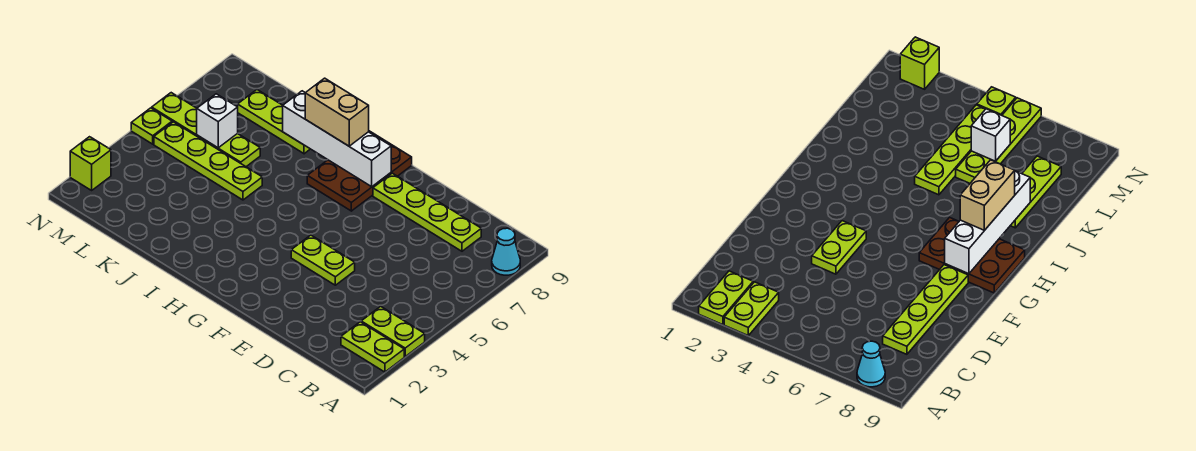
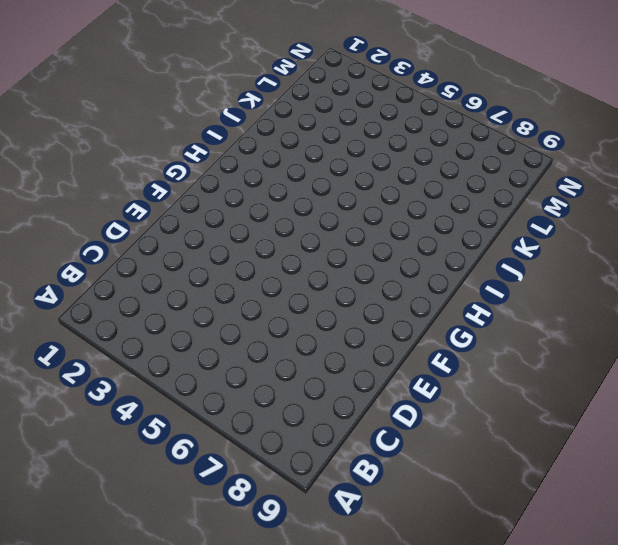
none -> lime plate A2:B2 level 1
none -> lime plate A3:B3 level 1
none -> cyan cone A8 level 1

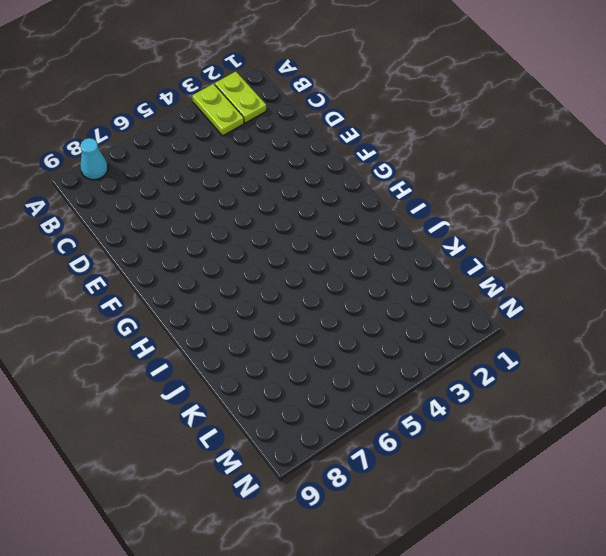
none -> lime plate C8:F8 level 1
none -> lime plate E4:F4 level 1
none -> brown plate G7:H9 level 1

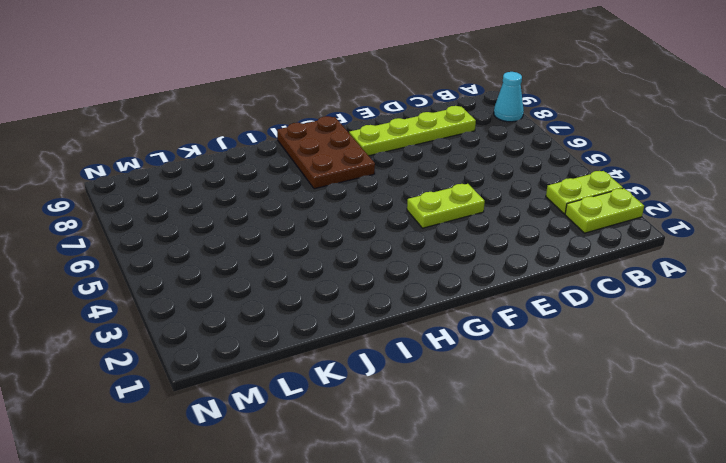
none -> lime plate J5:M5 level 1
none -> lime plate J8:L8 level 1
none -> lime plate K6:N6 level 1

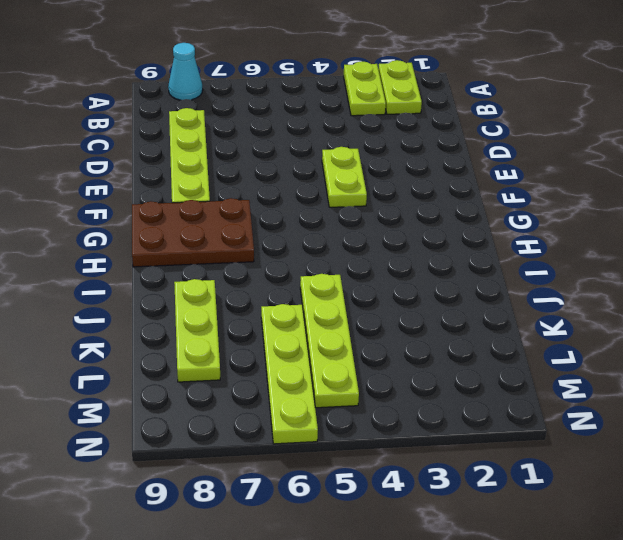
none -> lime brick N2 level 1
none -> lime plate N5 level 1
none -> white brick G8:J8 level 2

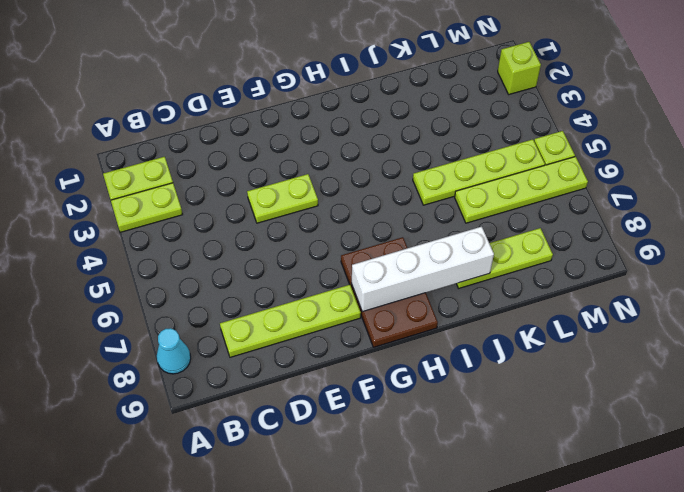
none -> white brick L6 level 2
none -> tan brick H8:I8 level 3

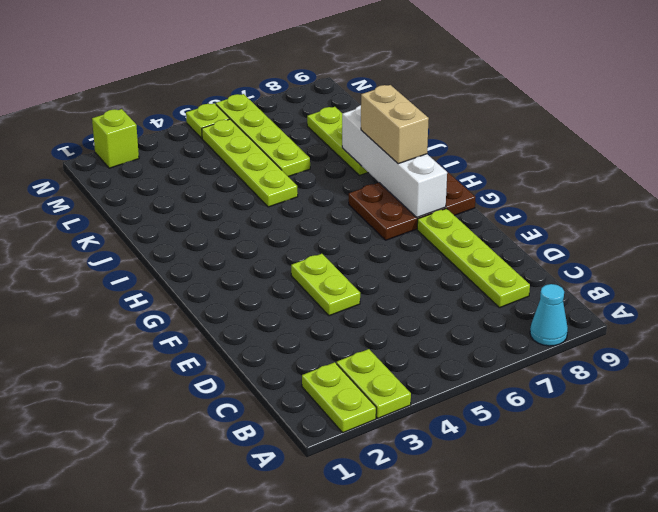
none -> white brick L6 level 2

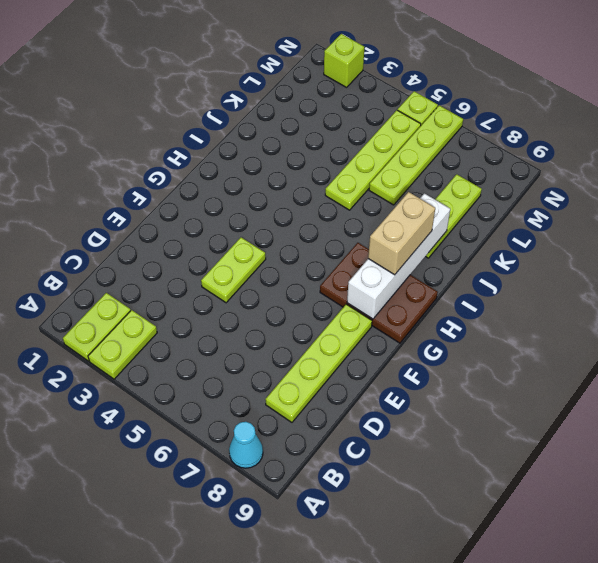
none -> white brick L6 level 2

